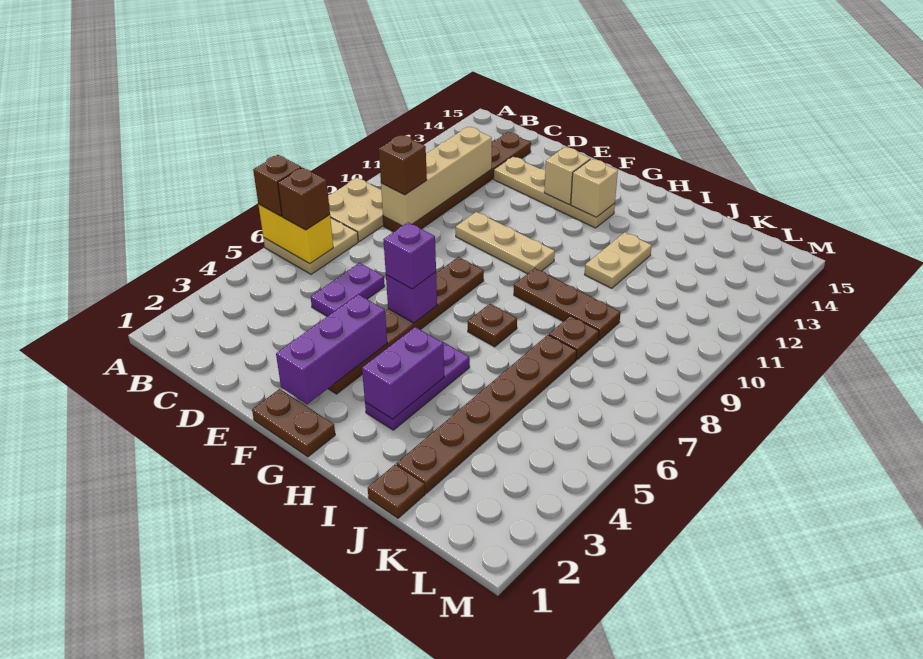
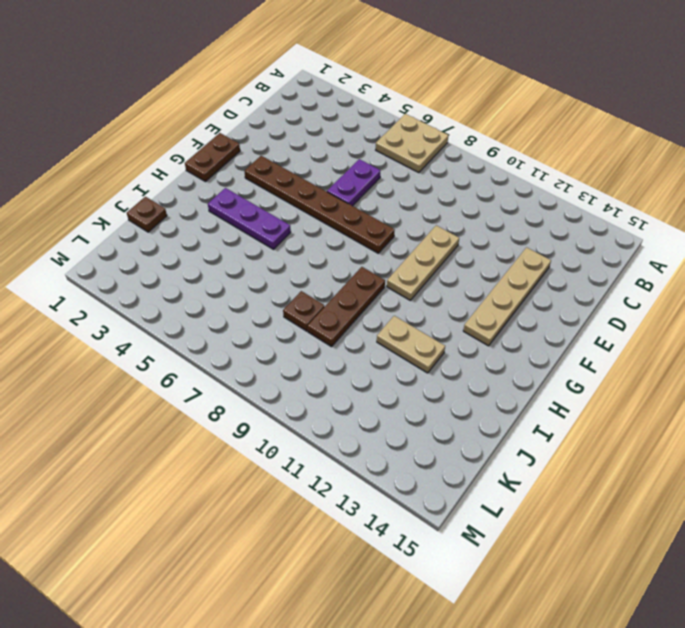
purple plate D6:E6 level 1 -> purple plate D5:D6 level 1
none -> tan plate A8:B9 level 1
none -> brown plate C9:C14 level 1
none -> brown plate H7 level 1

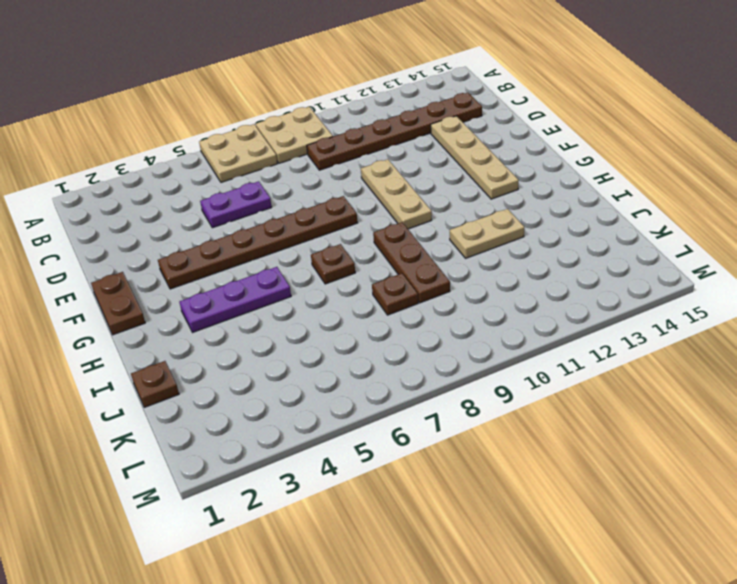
none -> brown plate J2:J7 level 1
none -> yellow brick A6:B6 level 2
none -> tan brick C9:C12 level 2

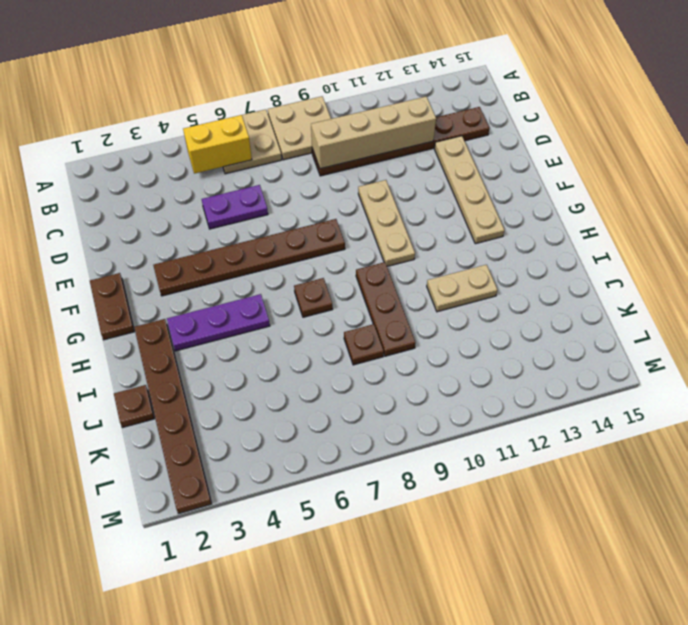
yellow brick B5:B6 level 2 -> yellow brick A6:B6 level 2
brown plate H2:M2 level 1 -> brown plate J2:J7 level 1
none -> purple brick F2:F4 level 2
none -> purple brick F6 level 2
none -> tan brick F13 level 2

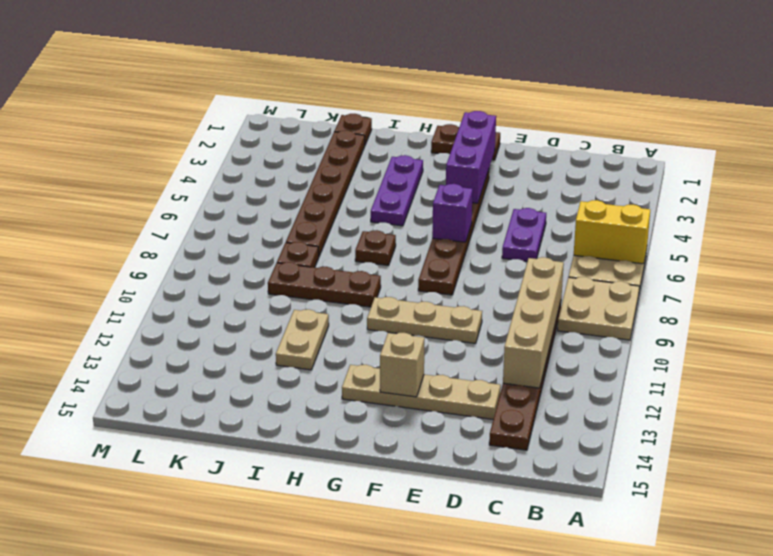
none -> tan brick G13 level 2
none -> purple brick H3:H4 level 2
none -> brown brick A6 level 3

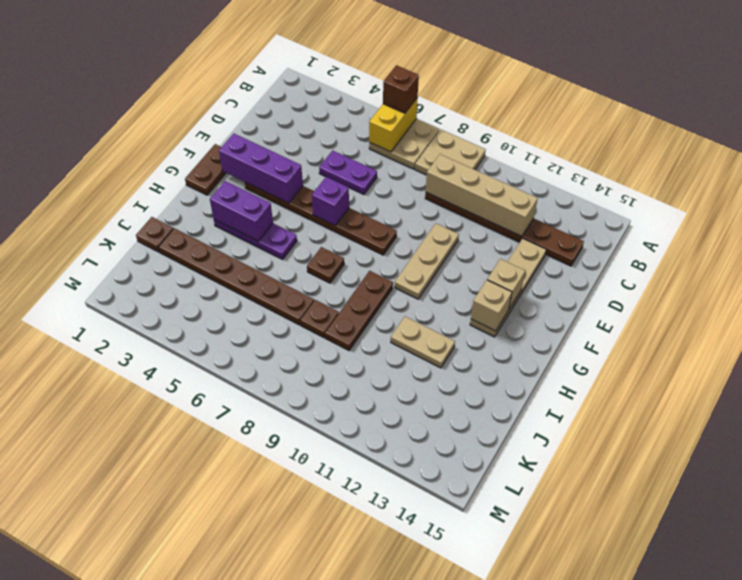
none -> brown brick B6 level 3
none -> brown brick C9 level 3
none -> purple brick F6 level 3

